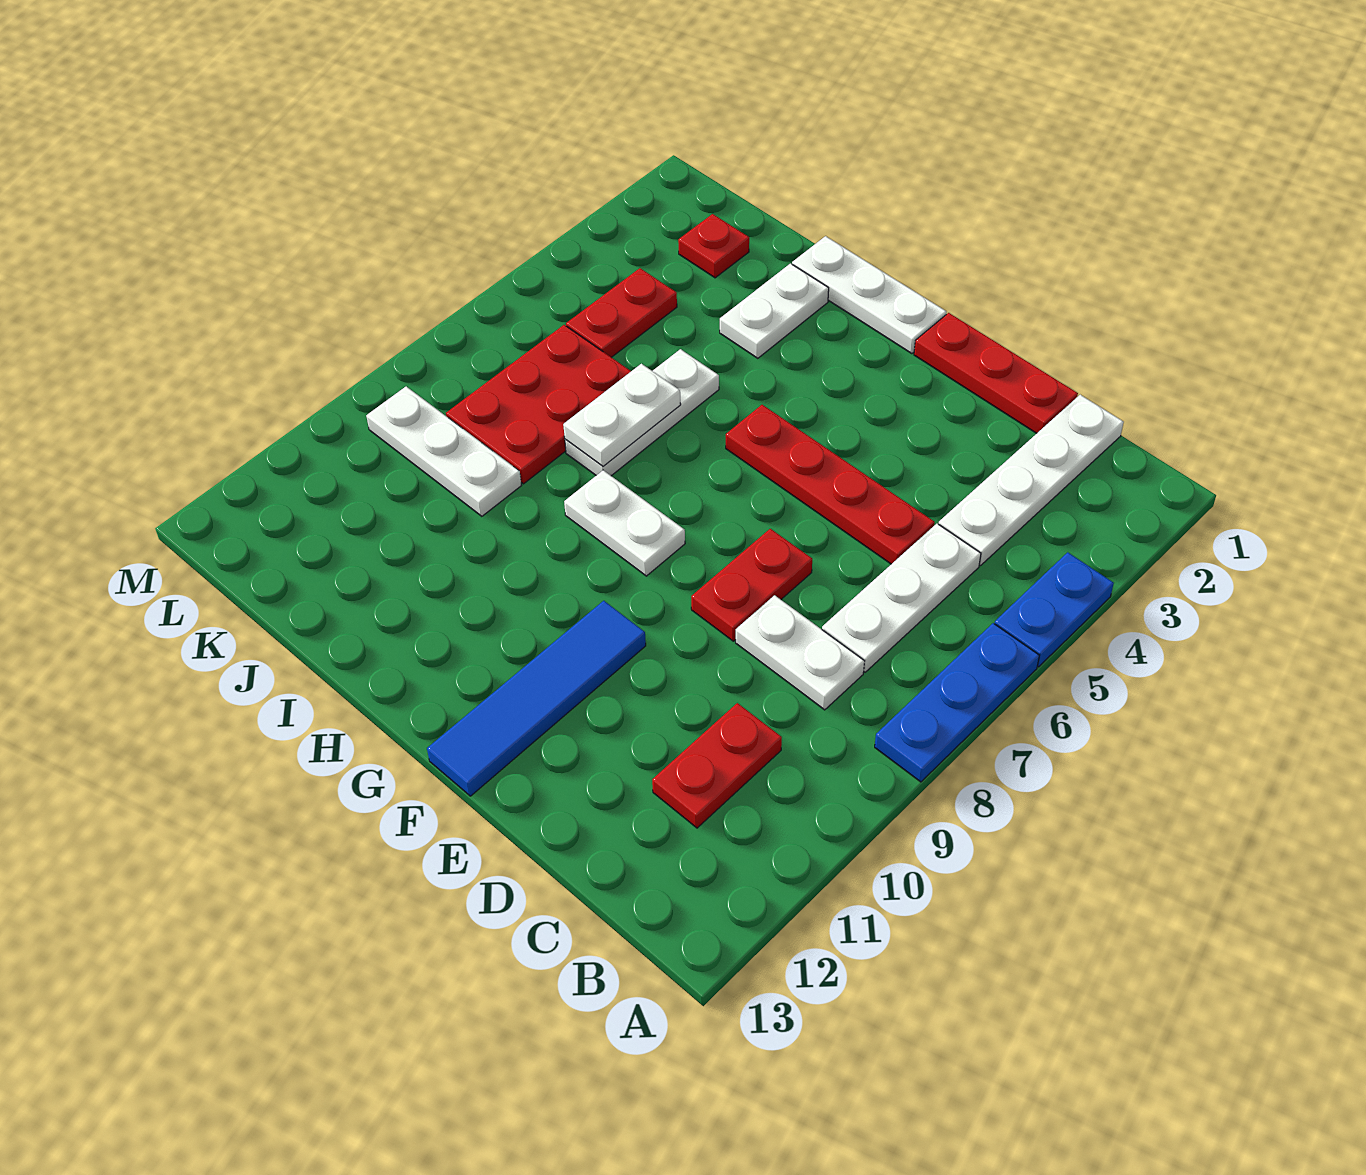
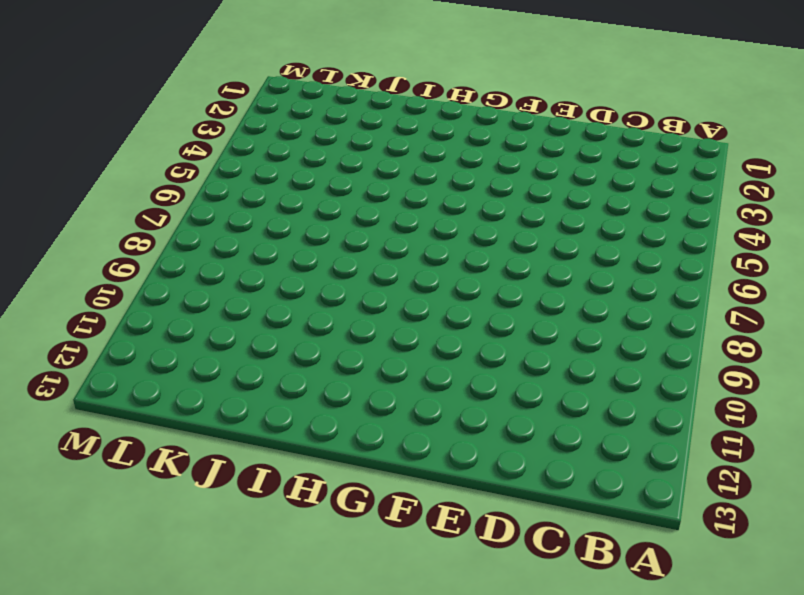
none -> blue plate A4:A5 level 1
none -> blue plate A6:A8 level 1
none -> white plate C1:C4 level 1

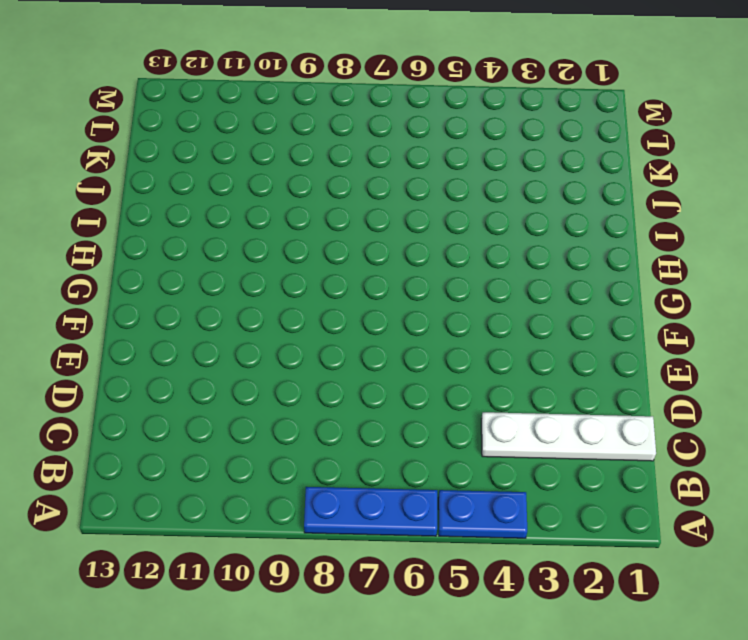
none -> white plate C5:C7 level 1
none -> white plate C8:D8 level 1
none -> red plate C10:C11 level 1

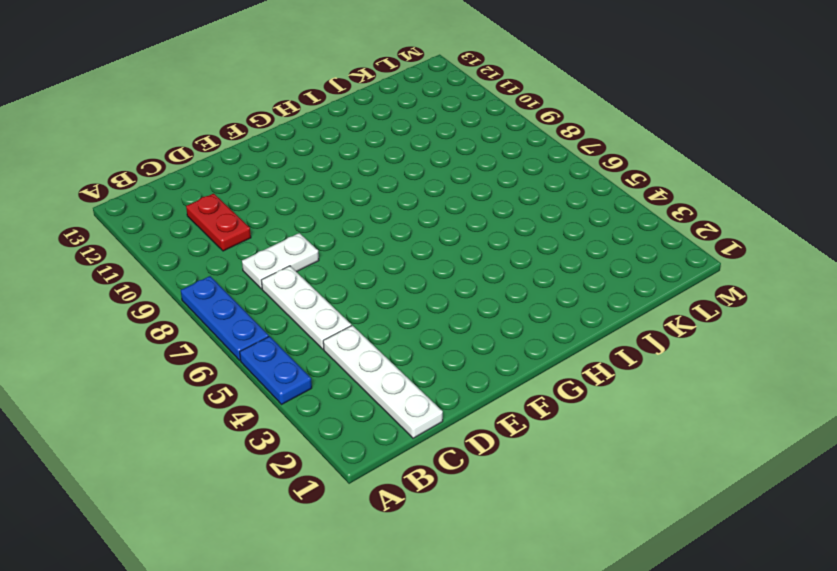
none -> red plate D1:F1 level 1
none -> red plate D5:G5 level 1
none -> red plate E7:E8 level 1

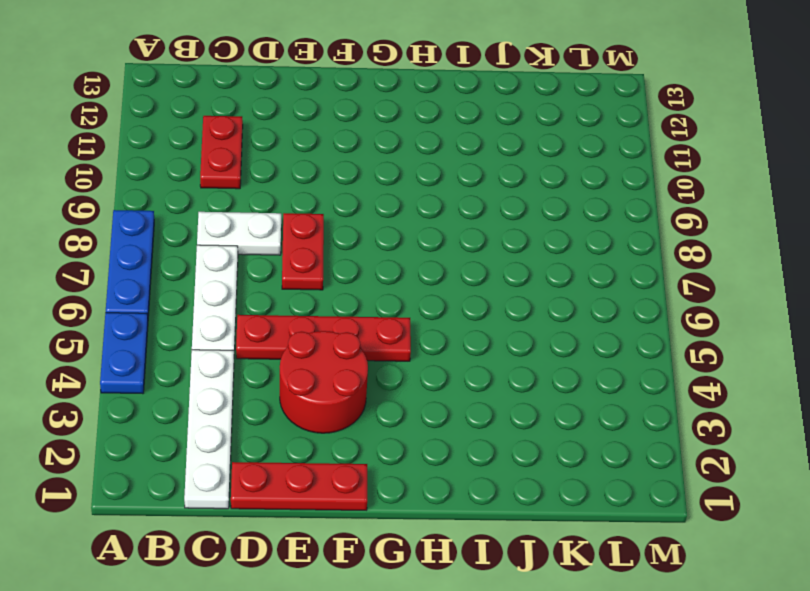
red round brick E3:F4 level 1 -> none
none -> blue tile F10:F13 level 1
none -> white plate G1:I1 level 1
none -> white plate G8:H8 level 1

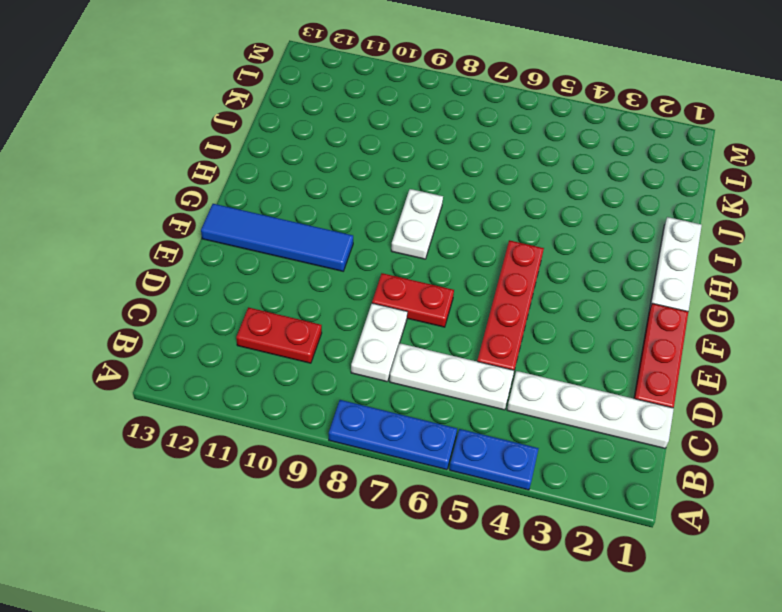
none -> white plate I2:I3 level 1
none -> white plate I5:I7 level 1
none -> red plate J6:K8 level 1

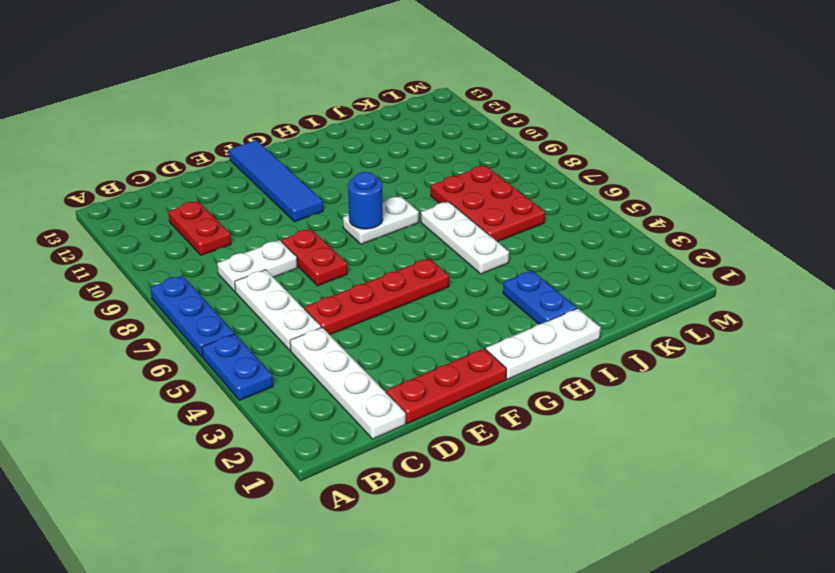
blue round brick G8 level 2 -> none
blue plate I2:I3 level 1 -> white plate I2:I3 level 1
none -> white plate J9:L9 level 1
none -> red plate K2 level 1
none -> red plate K4:K5 level 1

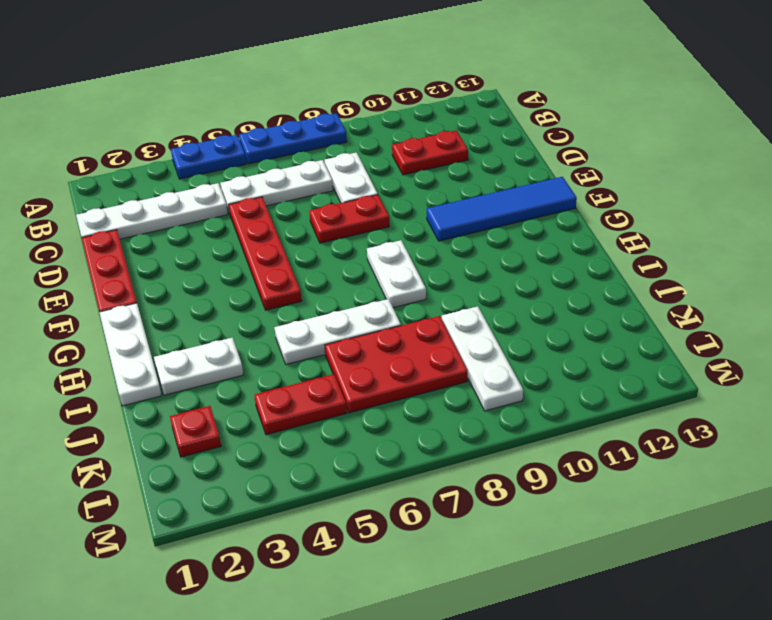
none -> white plate I6:I7 level 2

